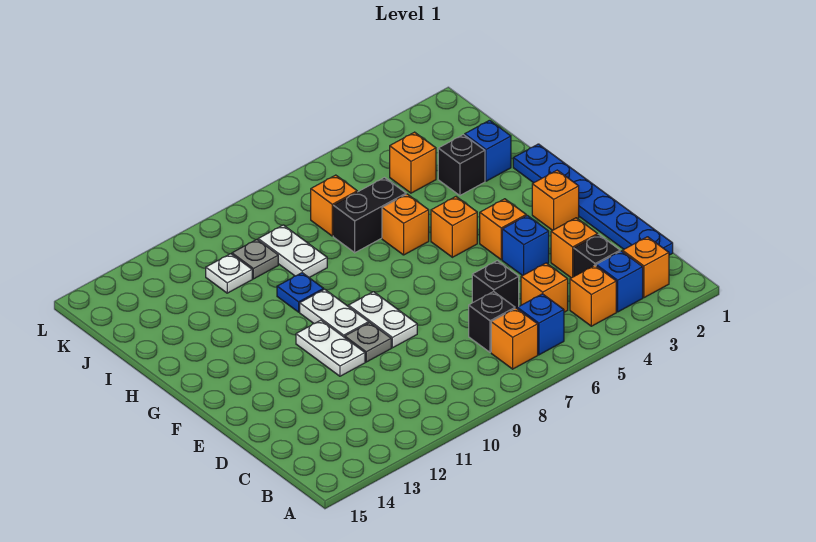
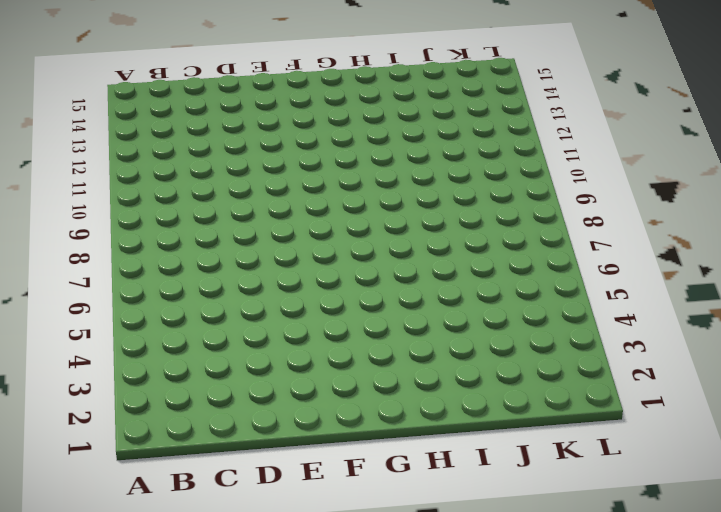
none -> orange brick B2 level 1
none -> blue brick B3 level 1
none -> orange brick B4 level 1

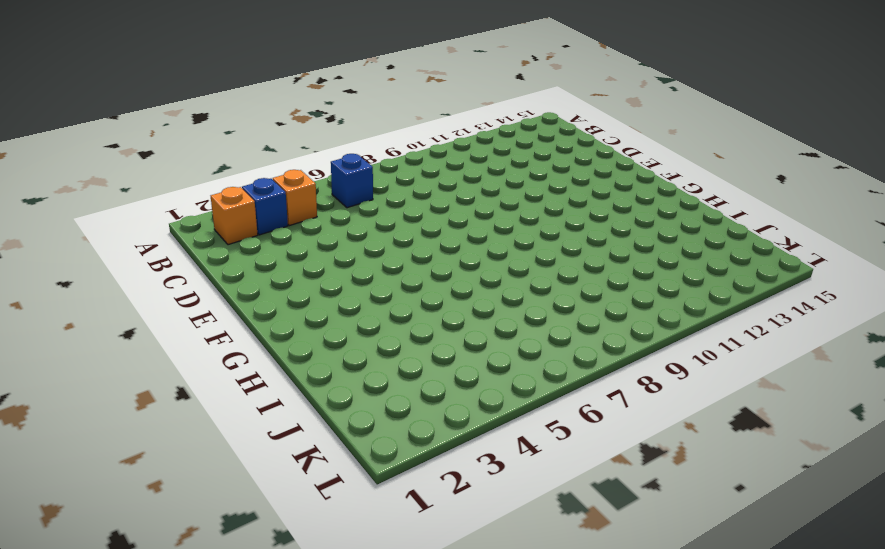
none -> orange brick B7 level 1
none -> blue plate C1:H1 level 1
none -> black brick C3 level 1

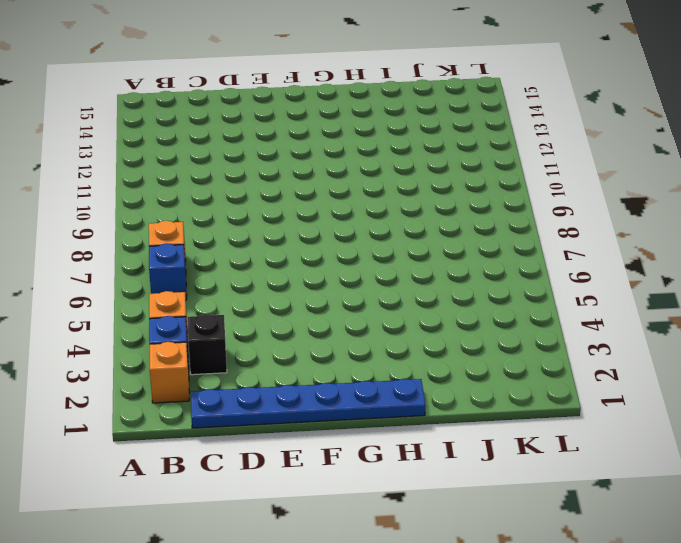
none -> orange brick C5 level 1
none -> black brick C7 level 1
none -> orange brick D3 level 1

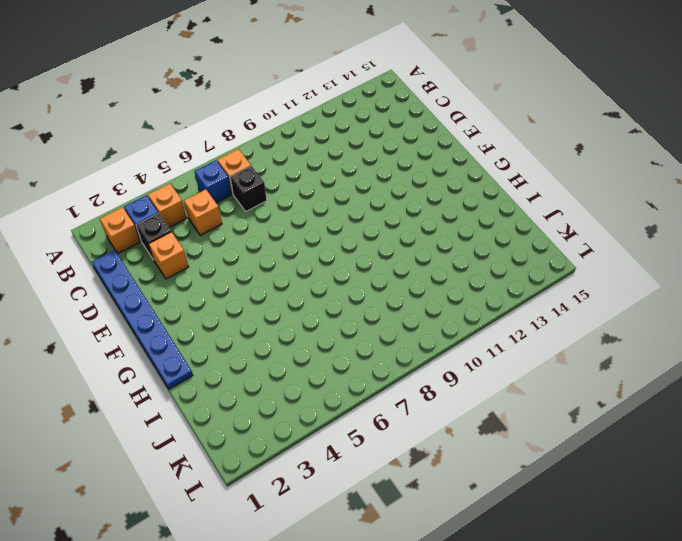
none -> black brick D6 level 1
none -> blue brick E4 level 1
none -> white plate E9:F9 level 1

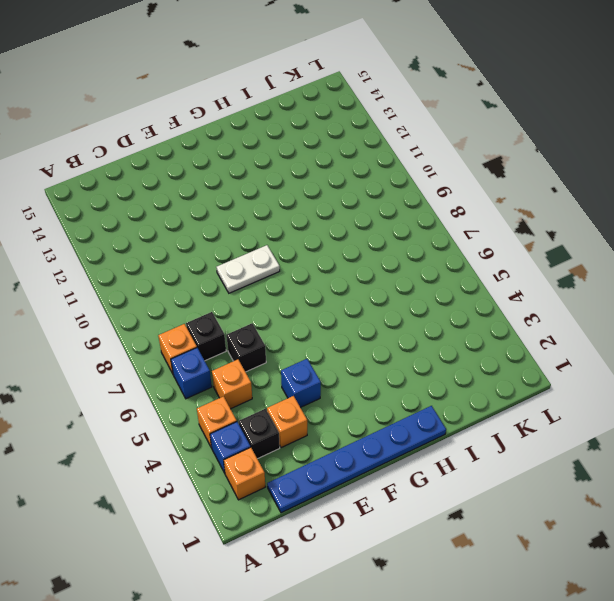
none -> grey plate E10 level 1
none -> white plate E11:F11 level 1
none -> orange brick F2 level 1

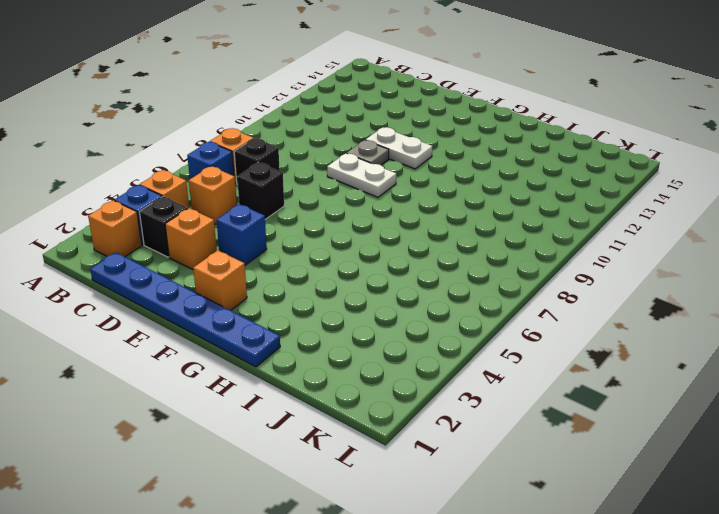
none -> orange brick F4 level 1
none -> white plate F10:G10 level 1
none -> orange brick G5 level 1

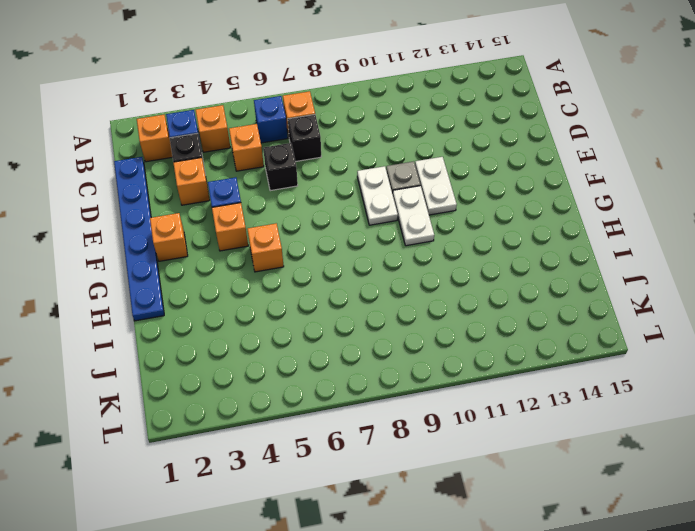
none -> orange brick H6 level 1
none -> blue plate H10 level 1
none -> blue brick I2 level 1

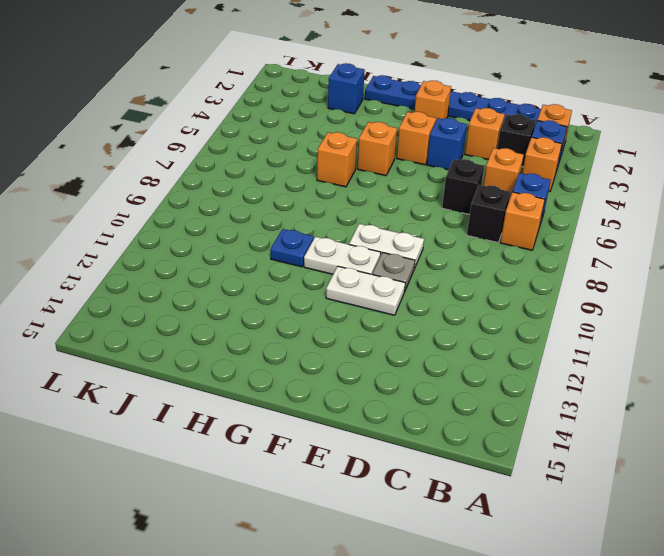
none -> black brick I3 level 1
none -> black brick I6:I7 level 1
none -> white plate I9:J9 level 1

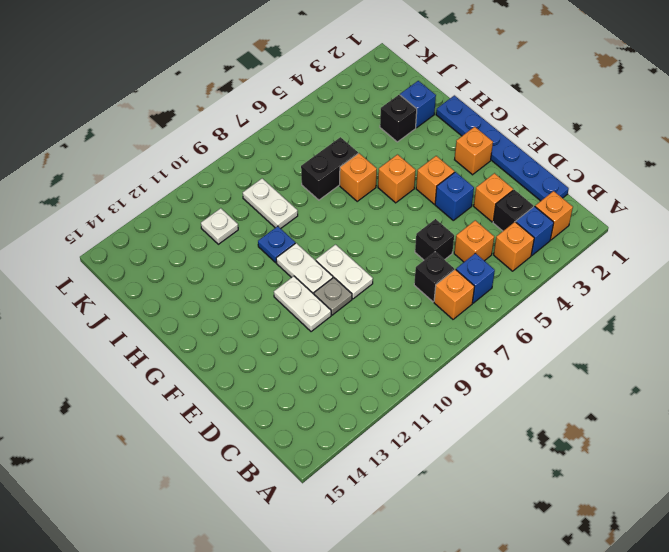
none -> orange brick J4 level 1
none -> orange brick J7 level 1
none -> grey plate J10 level 1

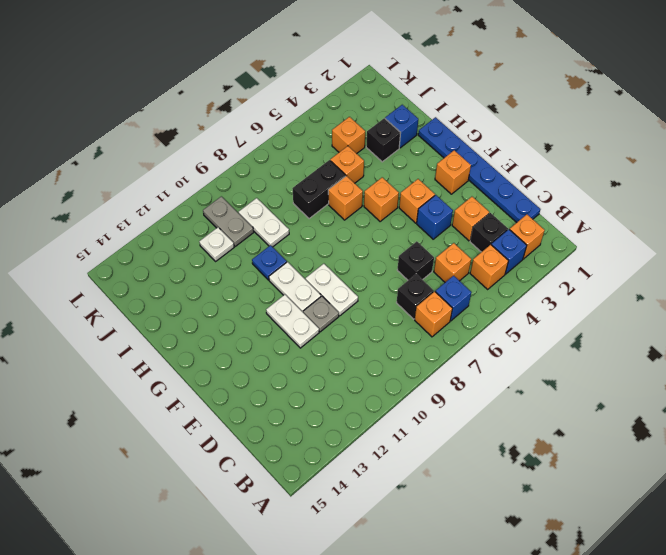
orange brick I5 level 1 -> orange brick J7 level 1
grey plate J10:K10 level 1 -> grey plate J10 level 1

